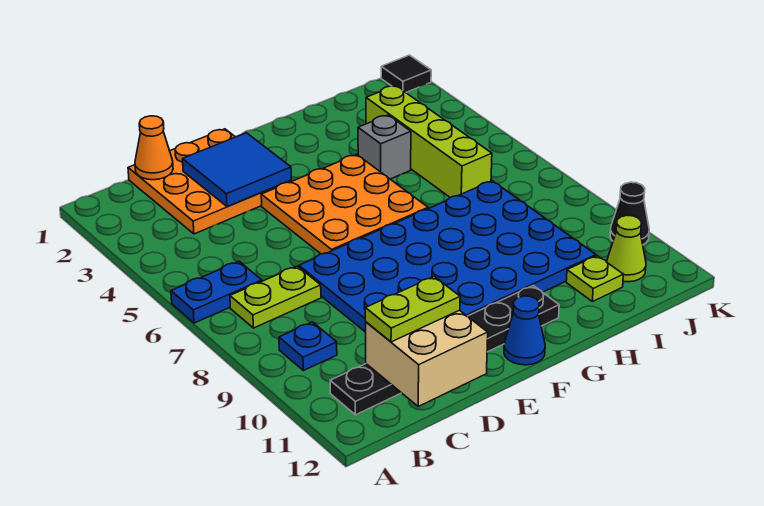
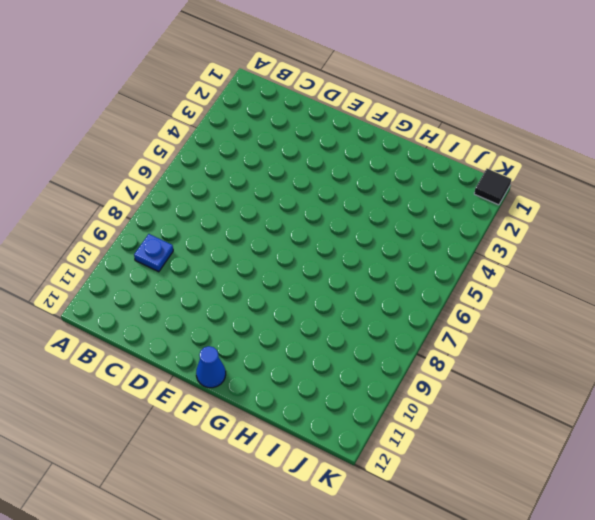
none -> blue plate A6:B6 level 1
none -> lime plate B7:C7 level 1
none -> black plate B11:G11 level 1

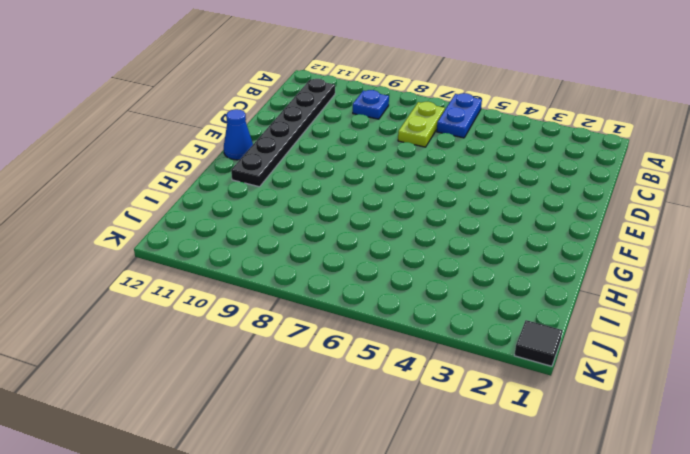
none -> orange plate C1:E3 level 1
none -> blue plate D7:I10 level 1
none -> orange plate E4:G6 level 1

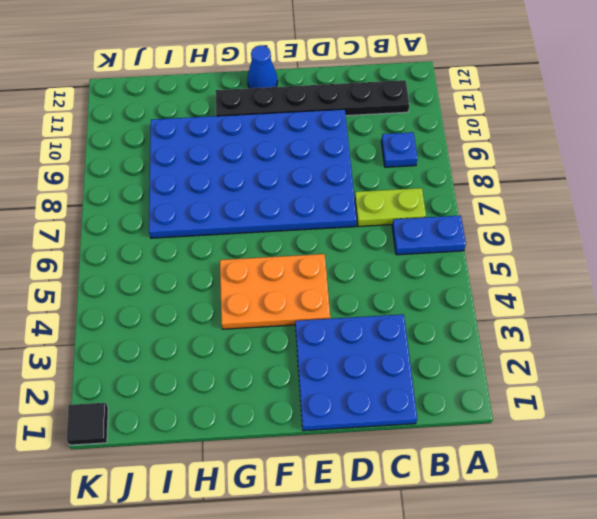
blue plate C1:E3 level 1 -> orange plate C1:E3 level 1
orange plate E4:G5 level 1 -> orange plate E4:G6 level 1
none -> grey brick H4 level 1
none -> lime brick I3:I6 level 1
none -> lime plate I11 level 1

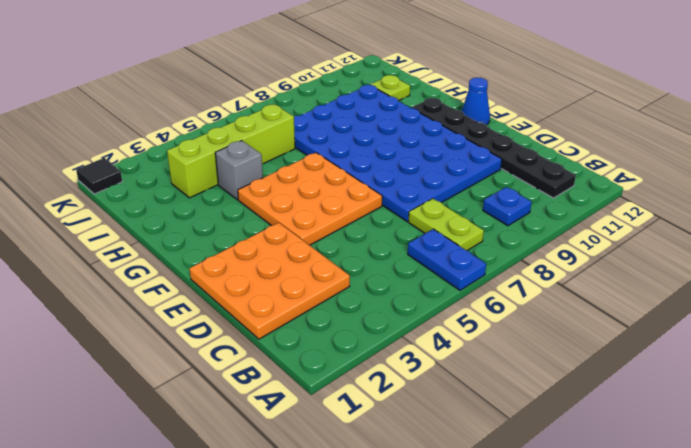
none -> lime cone J11 level 1
none -> black cone K10 level 1
none -> orange cone C1 level 2

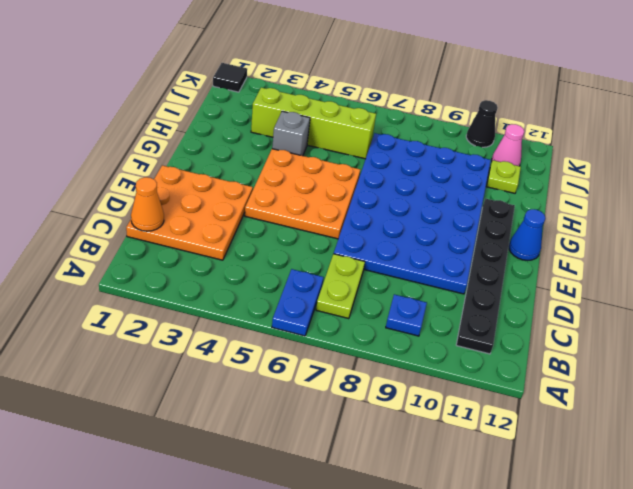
pink cone J11 level 1 -> lime cone J11 level 1
none -> tan brick C11:D12 level 2
none -> blue tile D2:E3 level 2
none -> lime plate C11:D11 level 3

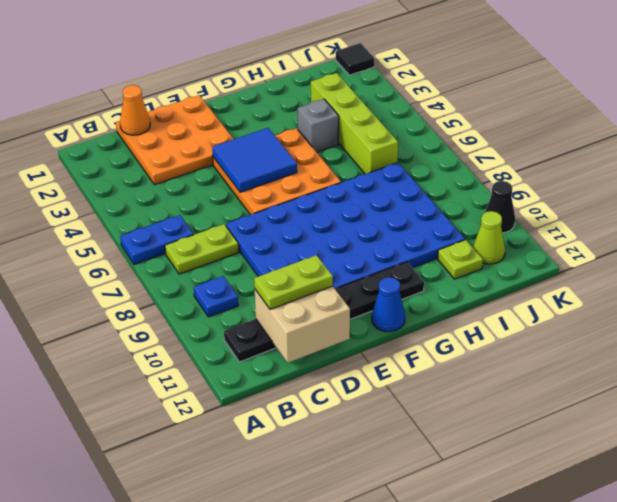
blue tile E4:F5 level 2 -> blue tile D2:E3 level 2

